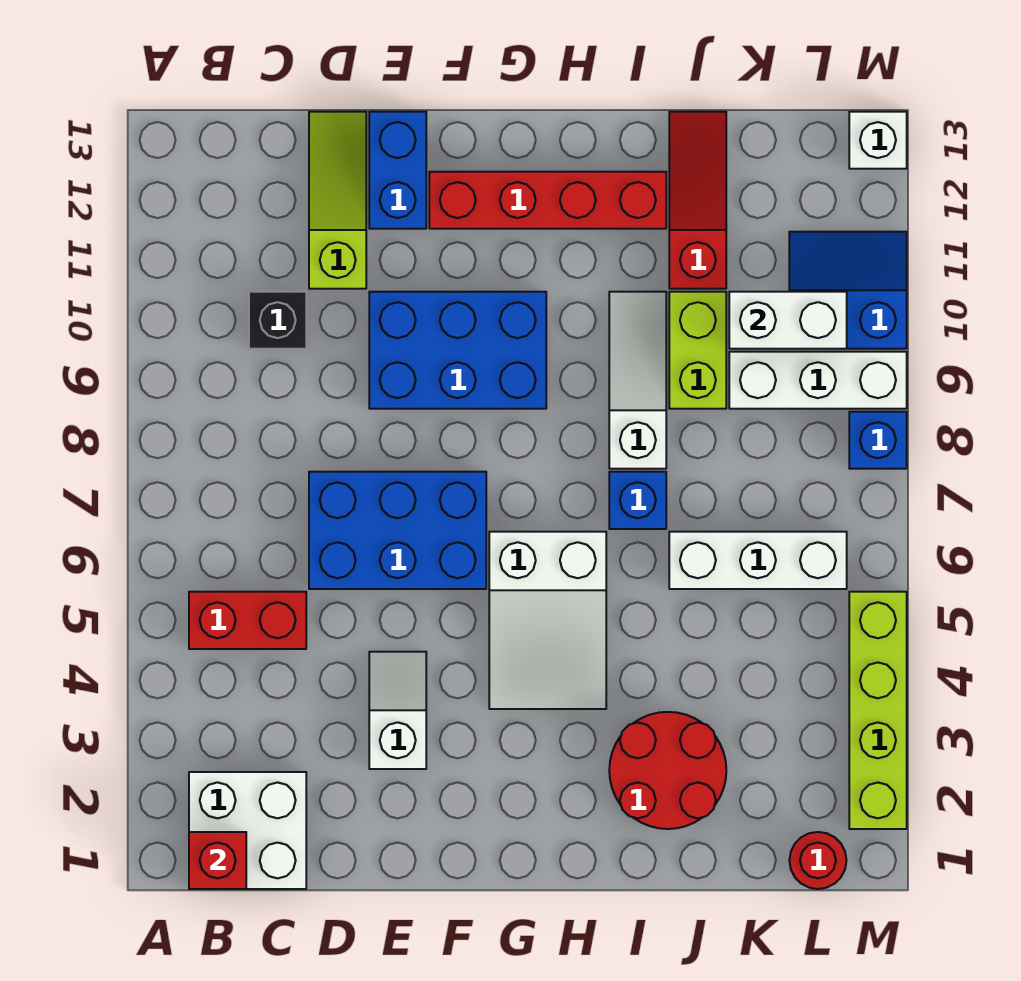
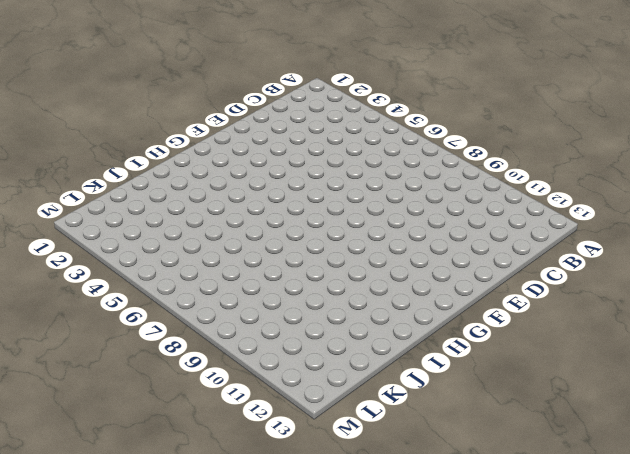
none -> white brick B1:C2 level 1
none -> red brick B5:C5 level 1
none -> black brick C10 level 1

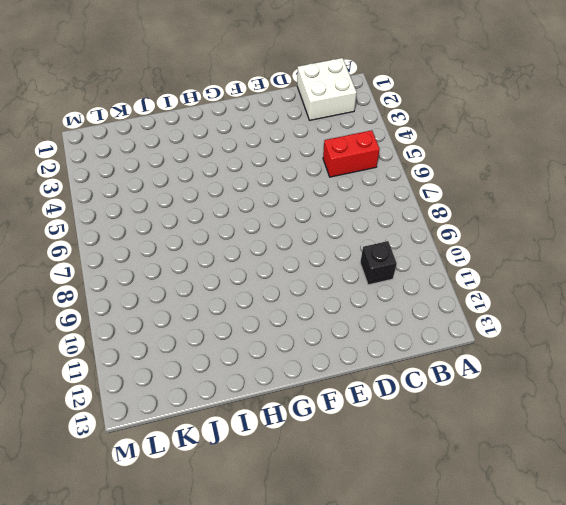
none -> blue brick D6:F7 level 1
none -> lime slope D11:D13 level 1 top 11
none -> white slope E3:E4 level 1 top 3

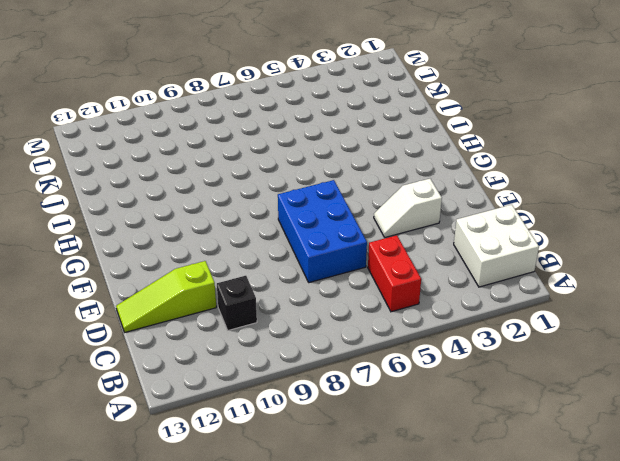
none -> blue brick E9:G10 level 1
none -> blue brick E12:E13 level 1
none -> red brick F12:I12 level 1

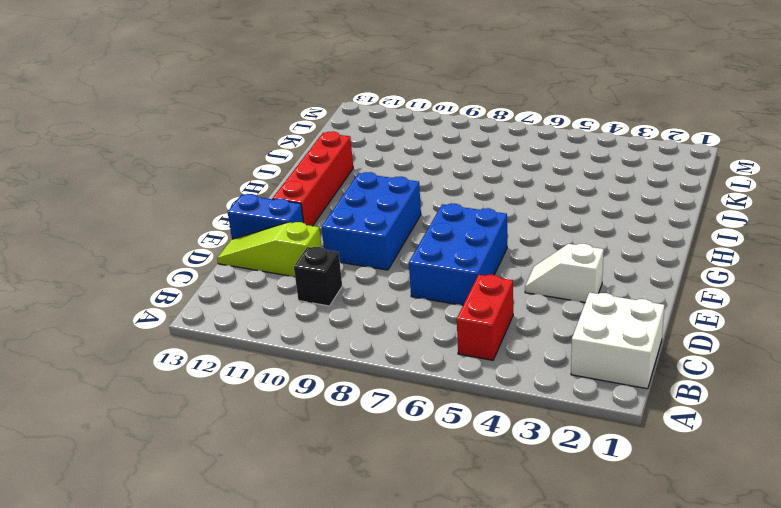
none -> white slope G4:H6 level 1 top 6
none -> red round brick I2:J3 level 1
none -> blue brick I7 level 1

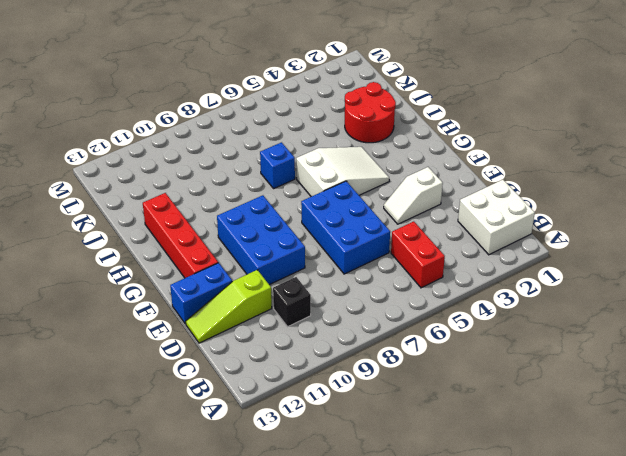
none -> white slope I8:I10 level 1 top 8
none -> white brick J6:L6 level 1
none -> lime brick J9:J10 level 1

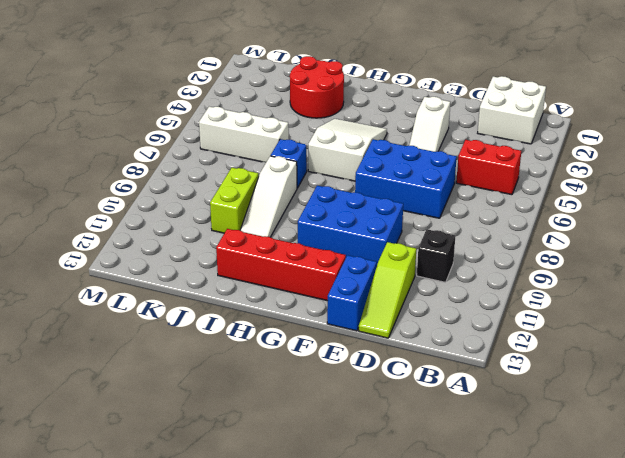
none -> red slope J11:J13 level 1 top 11
none -> white brick K9:M9 level 1
none -> red round brick L1 level 1

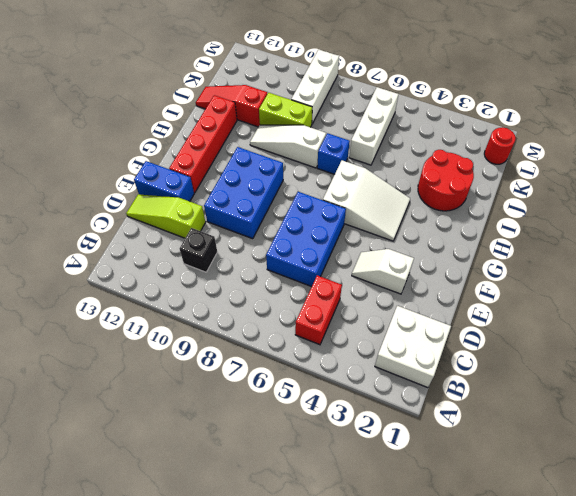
none -> blue slope L10:M11 level 1 top 10
none -> lime brick M2:M5 level 1
none -> blue brick M8 level 1

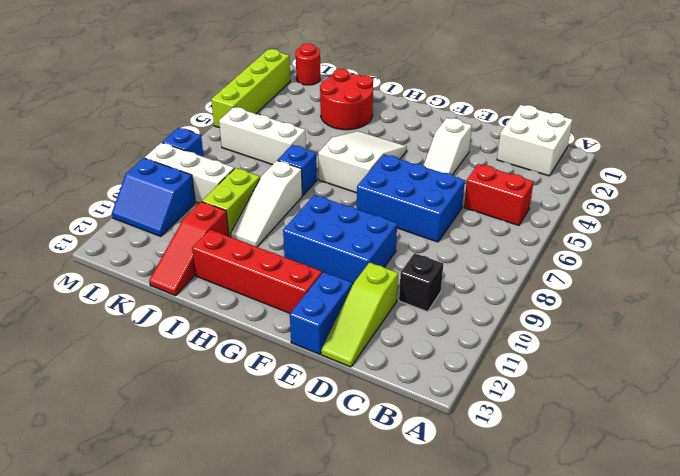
none -> white brick M13 level 1
none -> red brick B1 level 2
none -> white brick K10:L10 level 2

